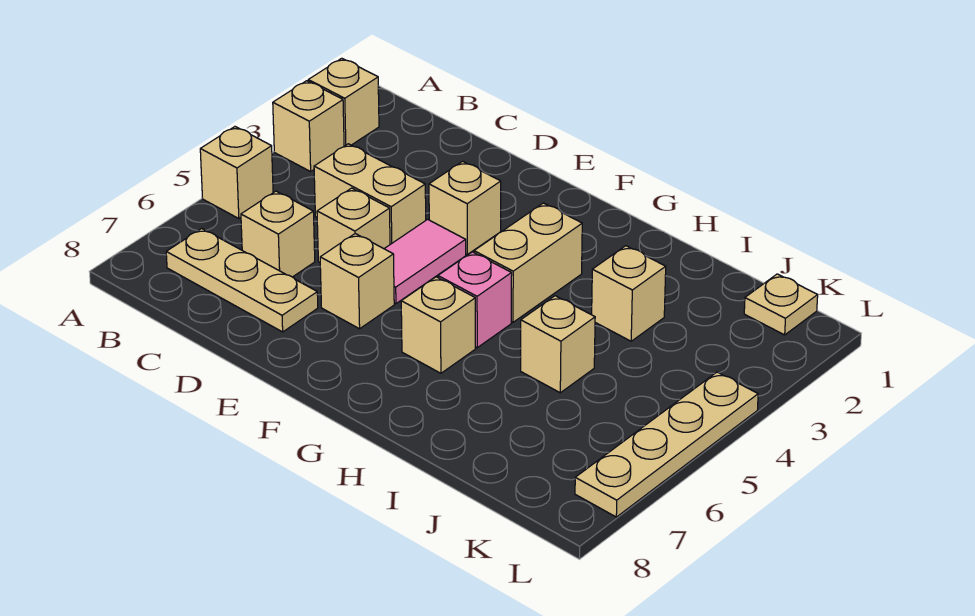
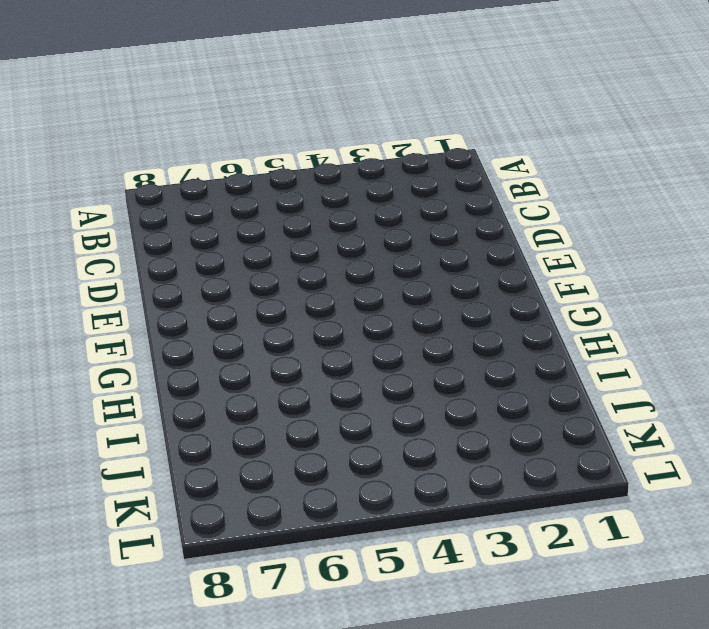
none -> tan brick A2 level 1
none -> tan brick A3 level 1
none -> tan brick A5 level 1

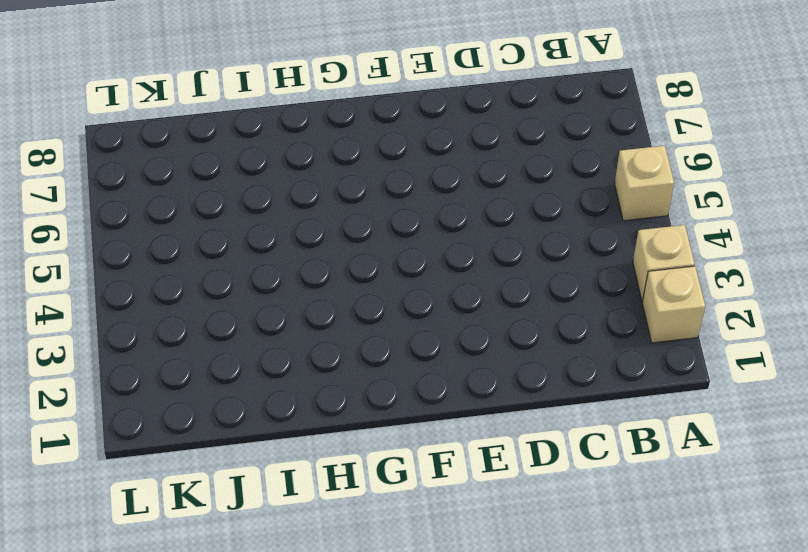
none -> tan plate B7:D7 level 1
none -> tan brick C4:D4 level 1
none -> tan brick C6 level 1

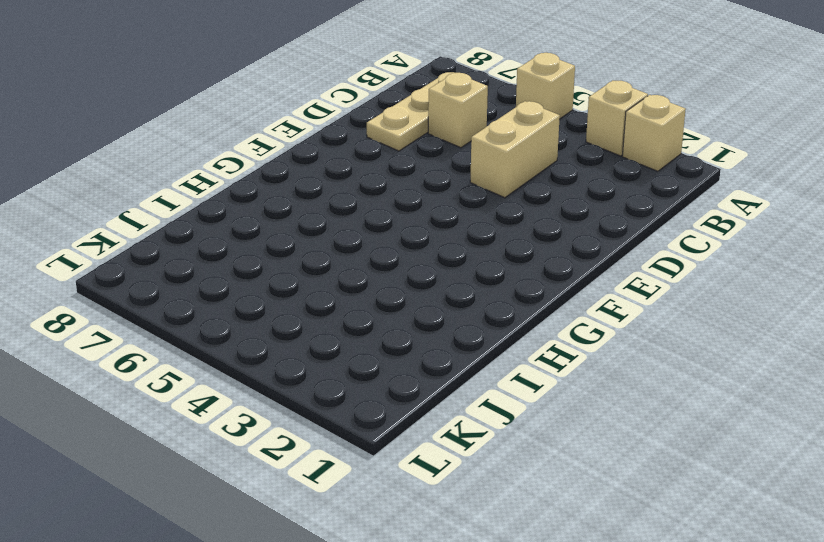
none -> tan brick D5 level 1
none -> tan brick E3 level 1
none -> pink tile E4:E5 level 1

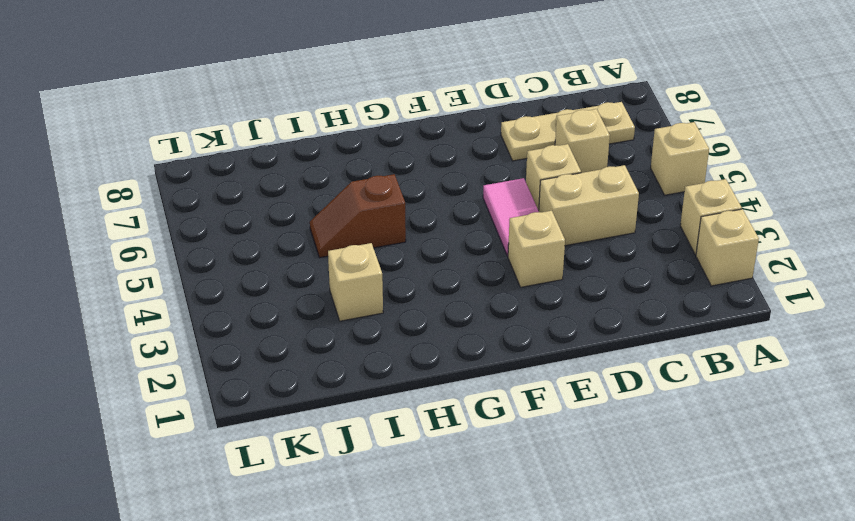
brown slope H5:I5 level 1 top H -> tan brick I5 level 1
none -> tan brick E6 level 1
none -> tan brick G3:G4 level 1
none -> pink brick G5 level 1

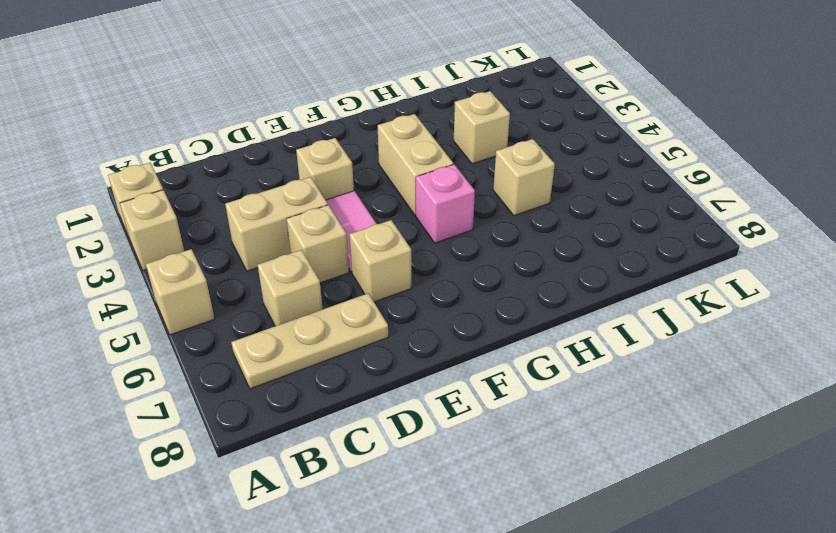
none -> tan brick G6 level 1
none -> tan plate K1 level 1
none -> tan plate L4:L7 level 1

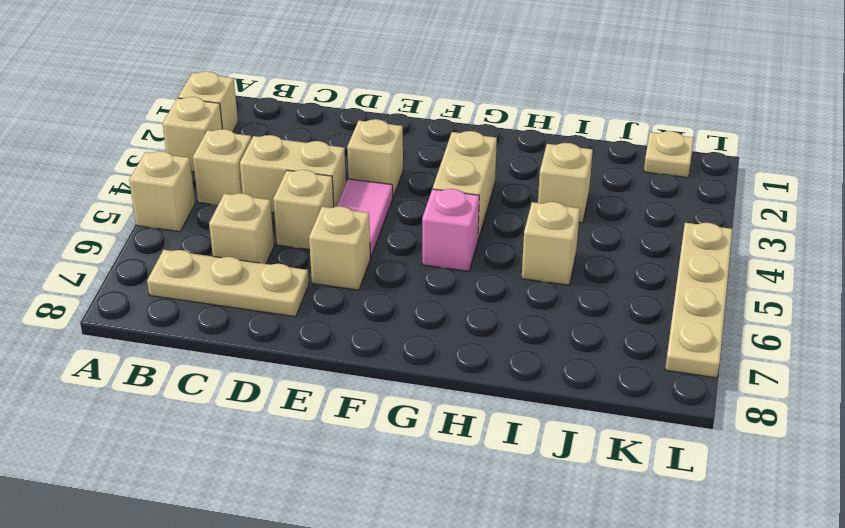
tan brick B4 level 1 -> tan brick G6 level 1

